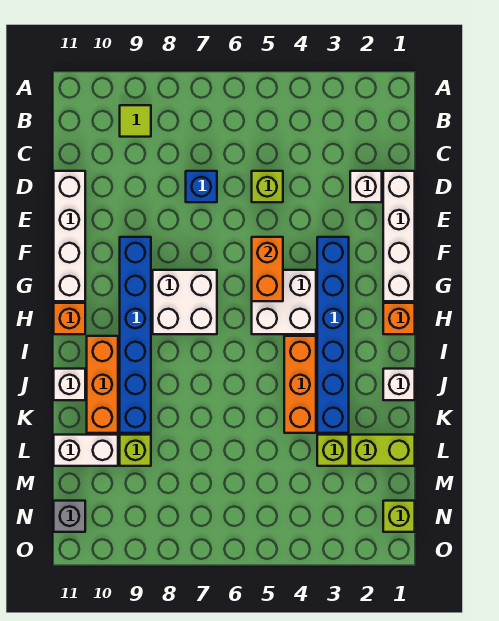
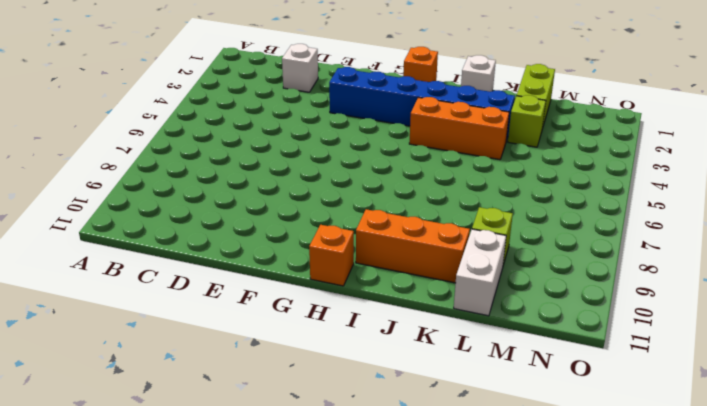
none -> lime tile B9 level 1
none -> white brick D1:G1 level 1
none -> lime brick D5 level 1

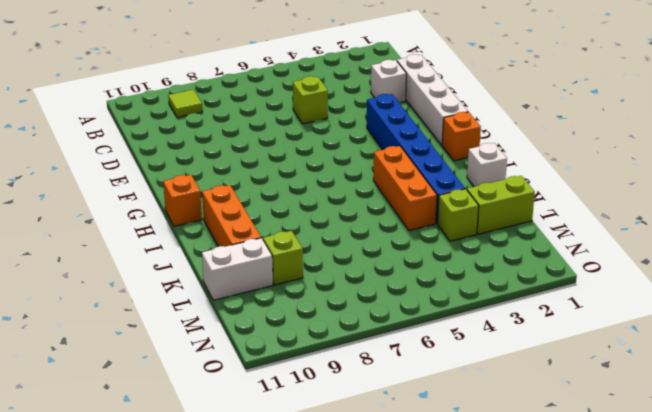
none -> blue brick D7 level 1
none -> white brick D11:G11 level 1
none -> blue brick F9:K9 level 1

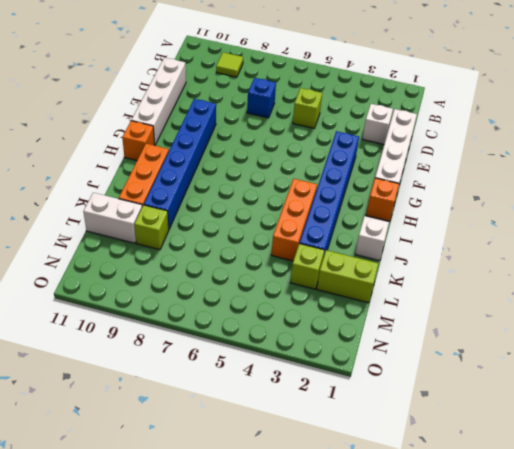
none -> white brick G4:H5 level 1
none -> white brick G7:H8 level 1
none -> white brick J11 level 1

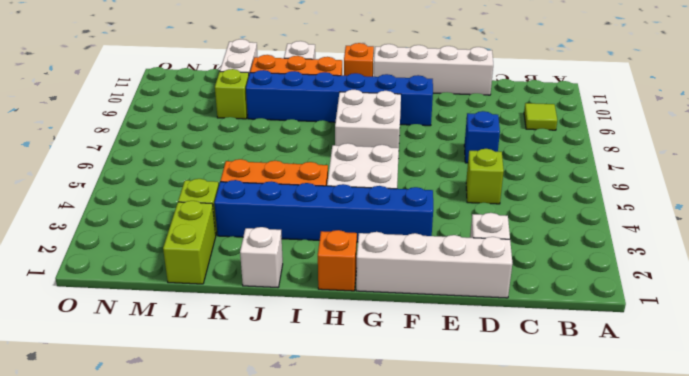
none -> lime brick N1 level 1
none -> grey brick N11 level 1
none -> orange brick F5:G5 level 2

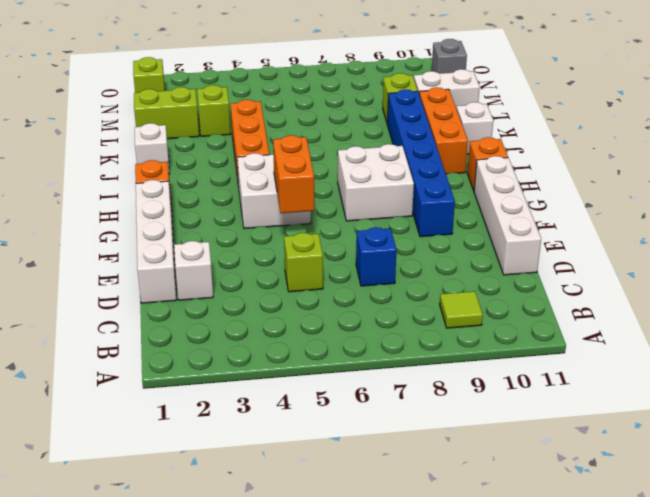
none -> blue brick F3:K3 level 1

